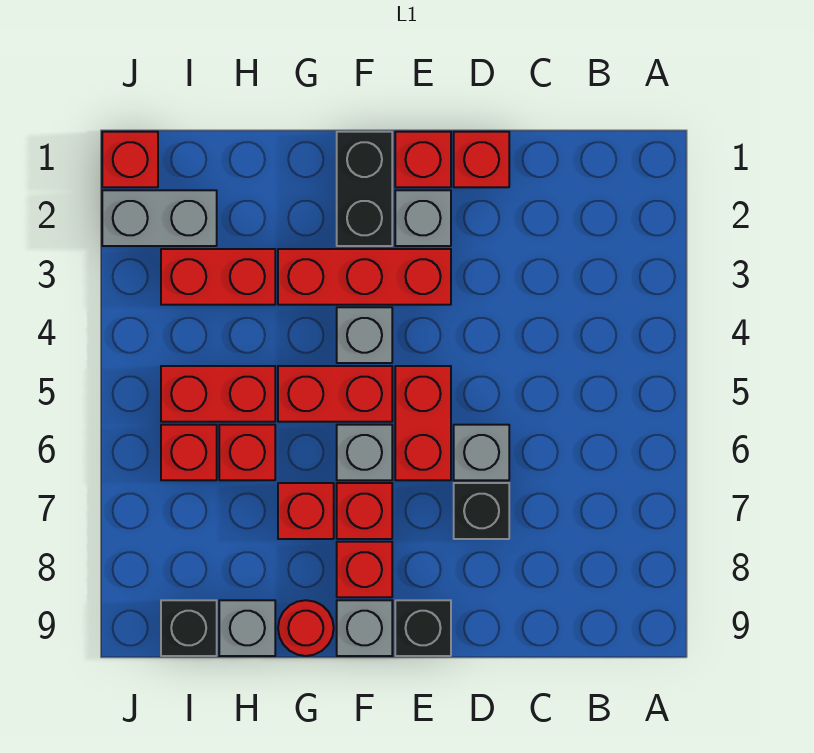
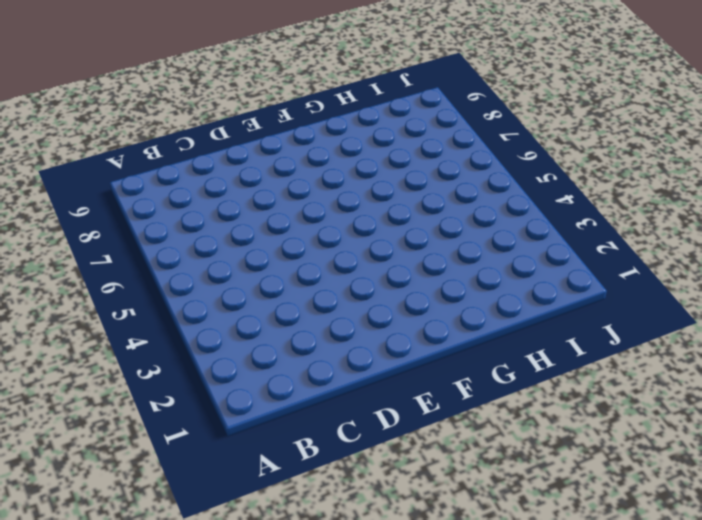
none -> red brick D1 level 1
none -> grey brick D6 level 1
none -> black brick D7 level 1

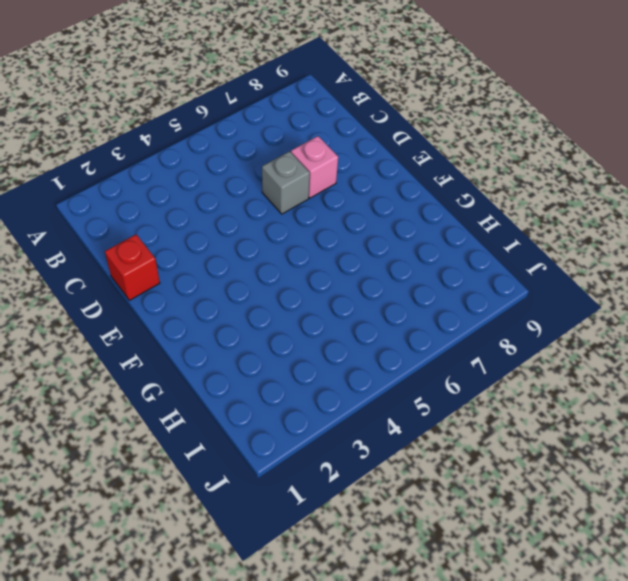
pink brick D7 level 1 -> black brick D7 level 1
none -> red brick E1 level 1
none -> grey brick E2 level 1
none -> red brick E3:G3 level 1

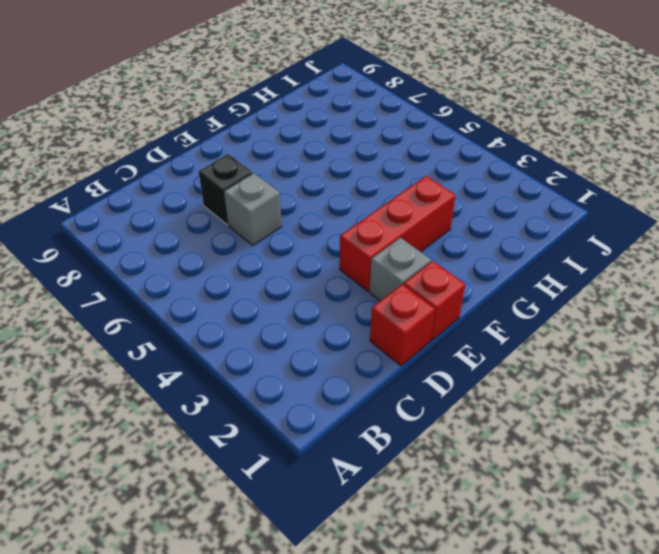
none -> red brick E5:E6 level 1
none -> black brick E9 level 1
none -> black brick F1:F2 level 1

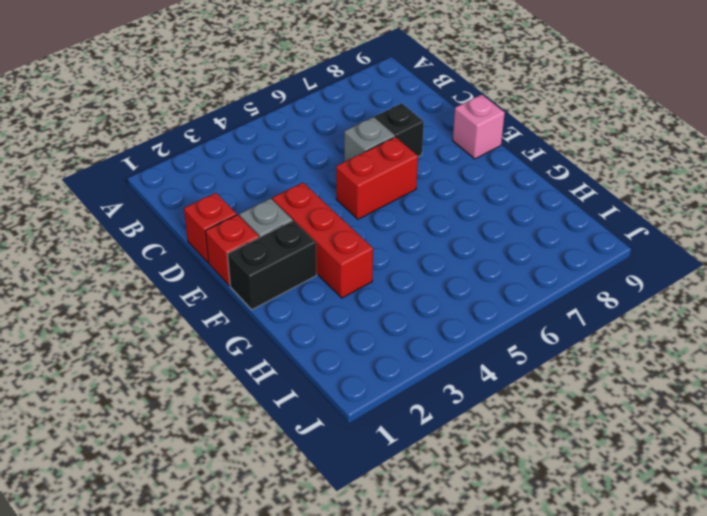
pink brick E9 level 1 -> black brick E9 level 1
none -> grey brick F4 level 1
none -> red brick F5:G5 level 1
none -> grey brick F6 level 1

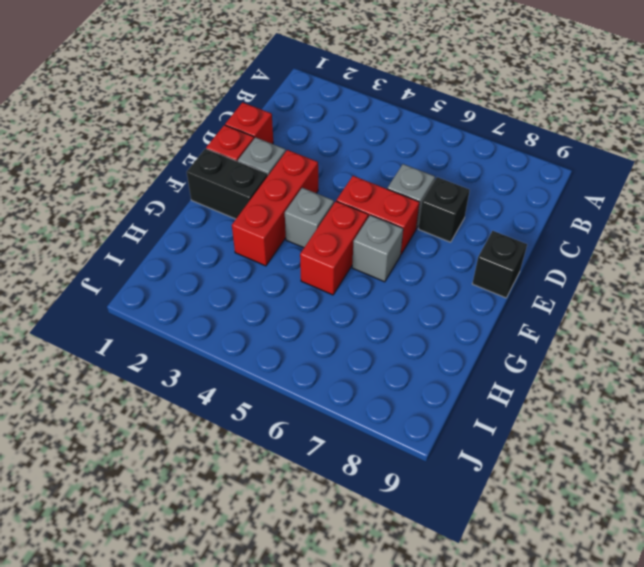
none -> red brick F7 level 1
none -> red brick F8 level 1
none -> grey brick F9 level 1

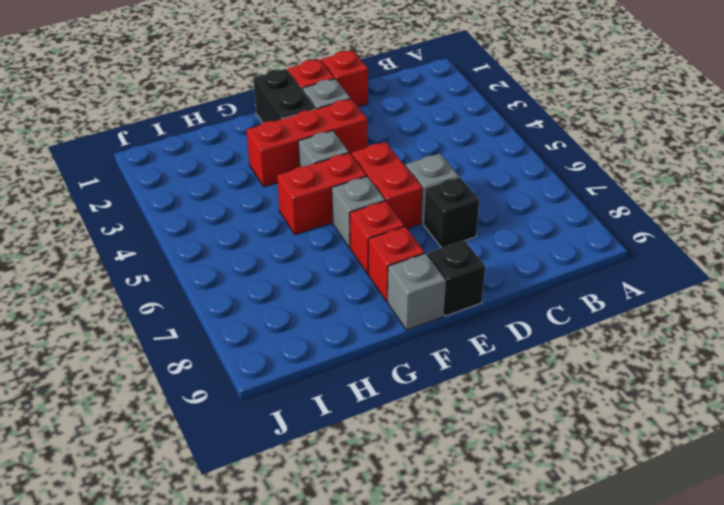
none -> red brick G7 level 1
none -> red round brick G9 level 1
none -> red brick H3:I3 level 1

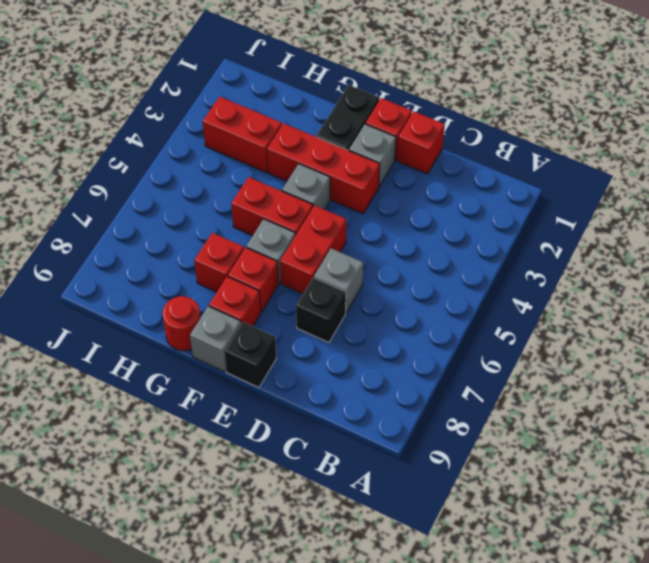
none -> red brick H5:I5 level 1
none -> red brick H6 level 1
none -> grey brick H9 level 1

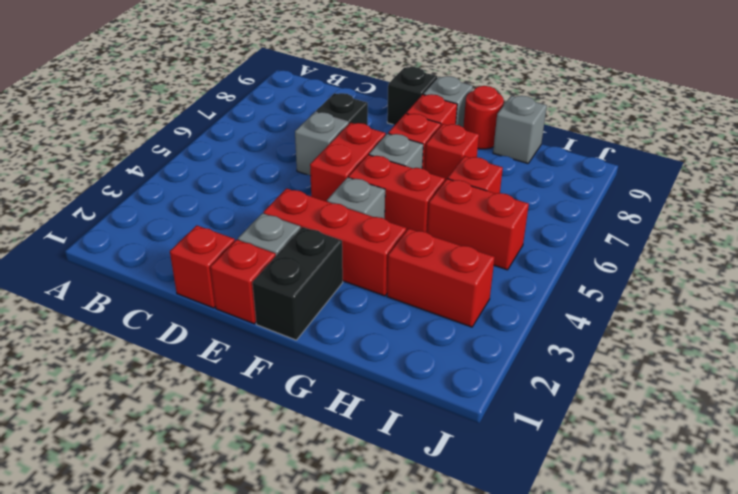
none -> grey brick I2:J2 level 1
none -> red brick I6 level 1
none -> black brick I9 level 1

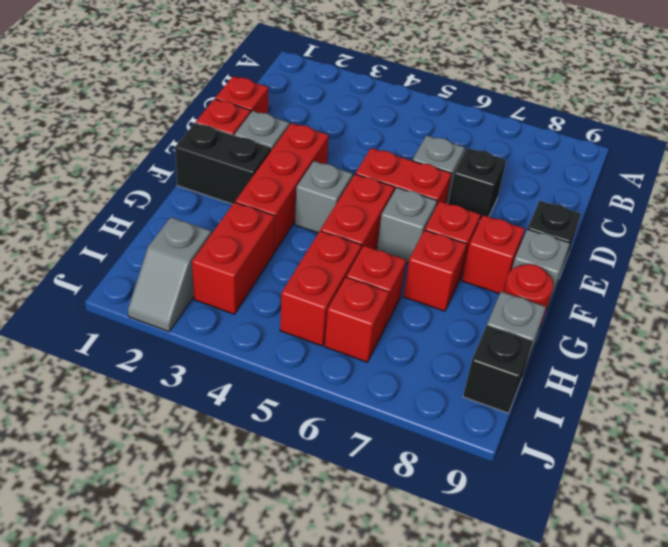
grey slope I2:J2 level 1 top I -> grey brick I2:J2 level 1
none -> red brick J1 level 1

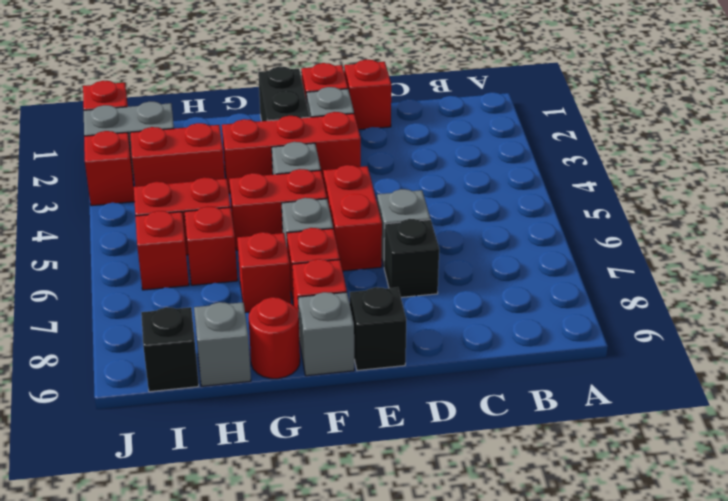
red brick J3 level 1 -> none

